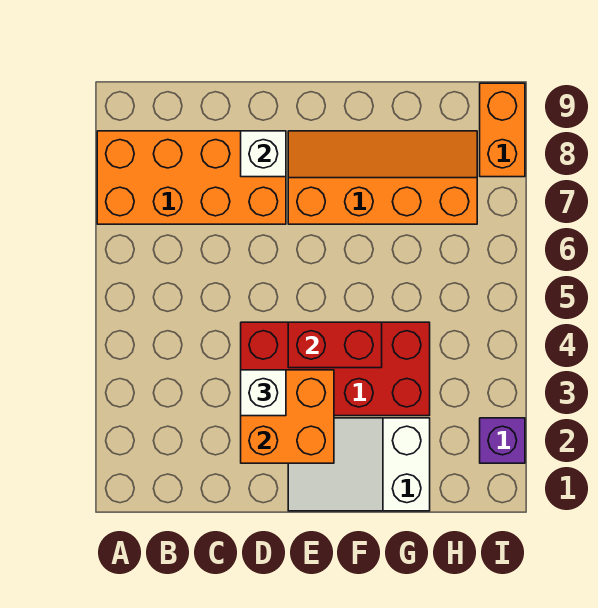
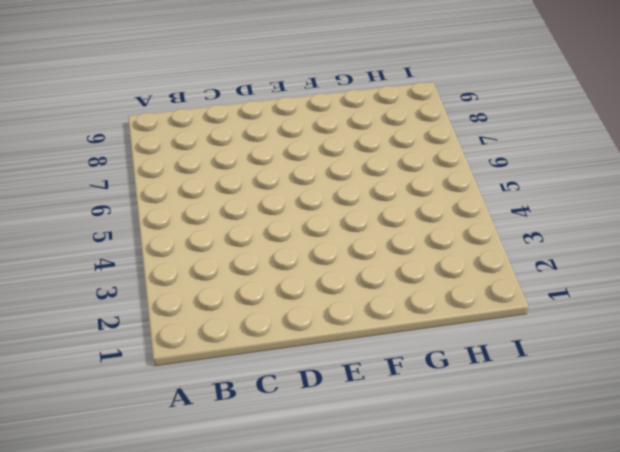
none -> orange brick A7:D8 level 1
none -> red brick D3:G4 level 1

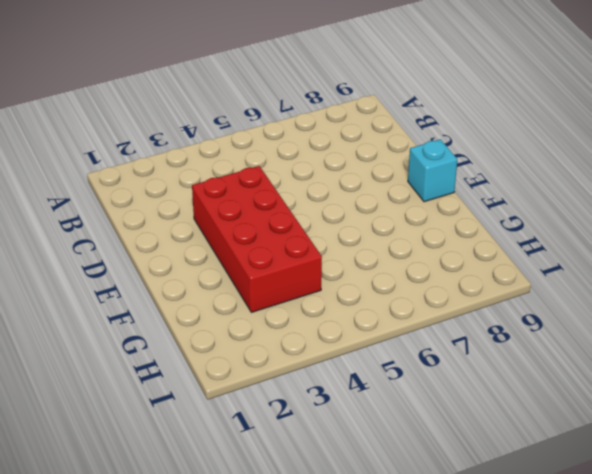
cyan brick E9 level 1 -> none
none -> orange brick A7:D8 level 1
none -> white slope E1:G2 level 1 top G

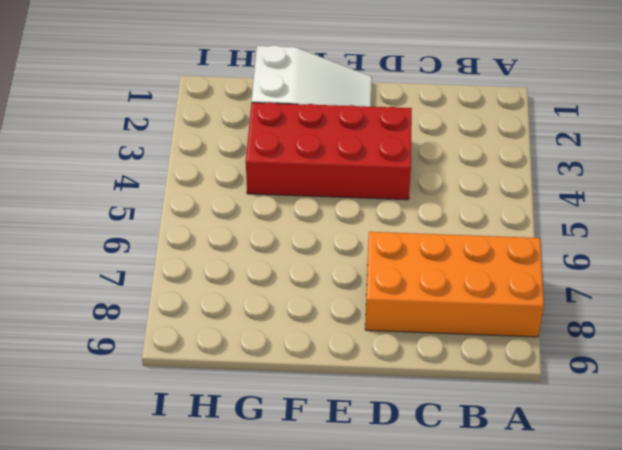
none -> orange slope E7:H8 level 1 top 7
none -> purple brick I2 level 1

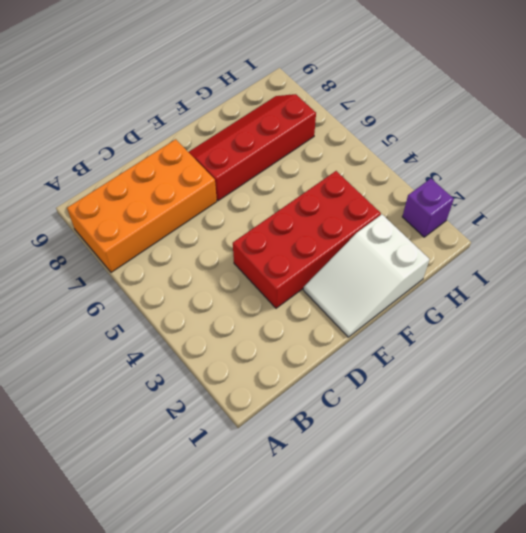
red slope E7:H8 level 1 top 7 -> orange slope E7:H8 level 1 top 7
none -> orange brick I8:I9 level 1
none -> orange brick D2:E3 level 2

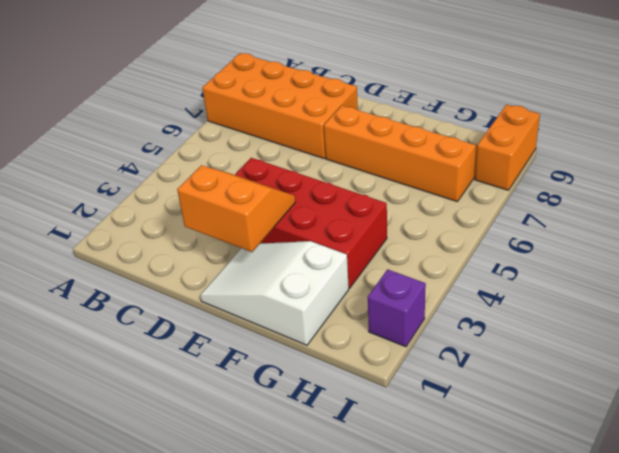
orange slope D2:E3 level 2 top 2 -> orange brick D2:E3 level 2
none -> white brick D8 level 2
none -> red brick E4:F4 level 2

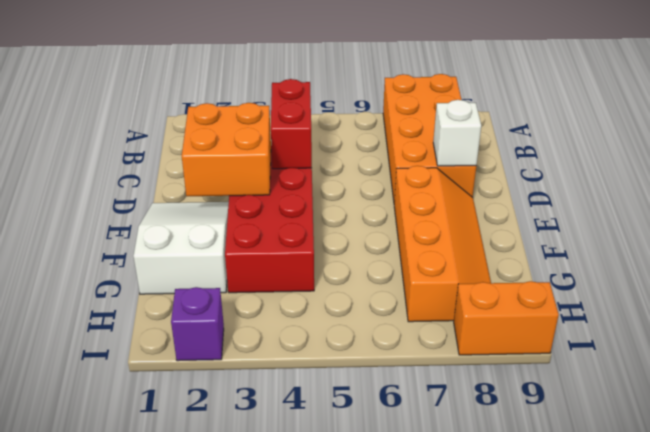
red brick C4:D4 level 2 -> red brick E4:F4 level 2
none -> white brick D3 level 3

